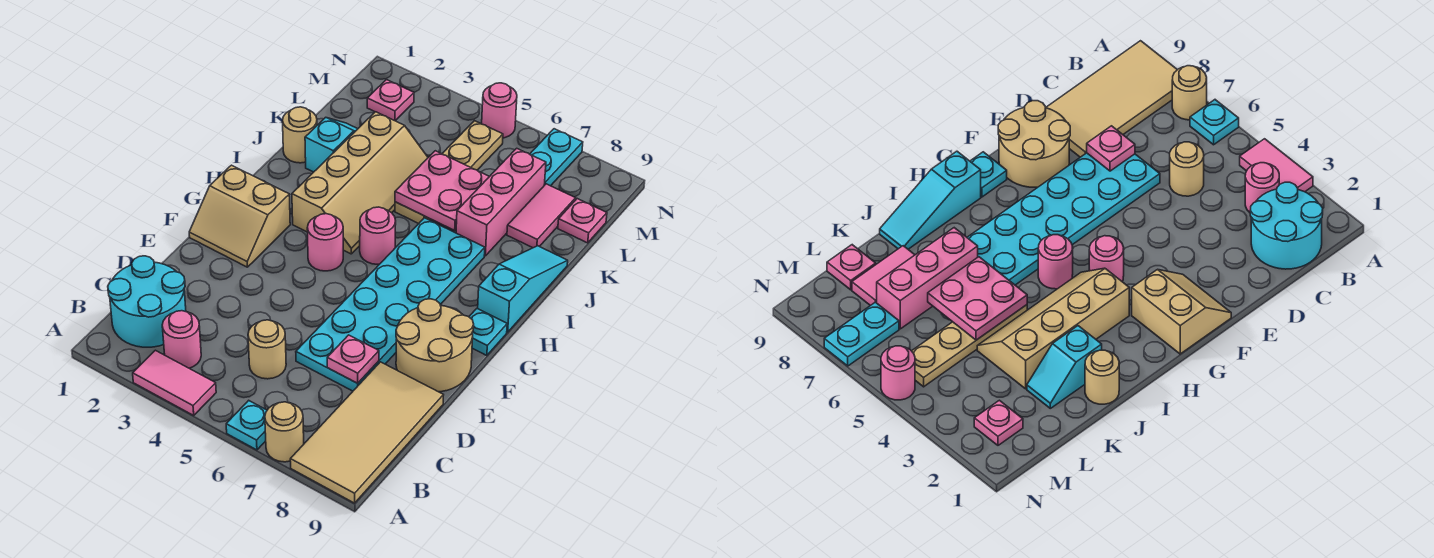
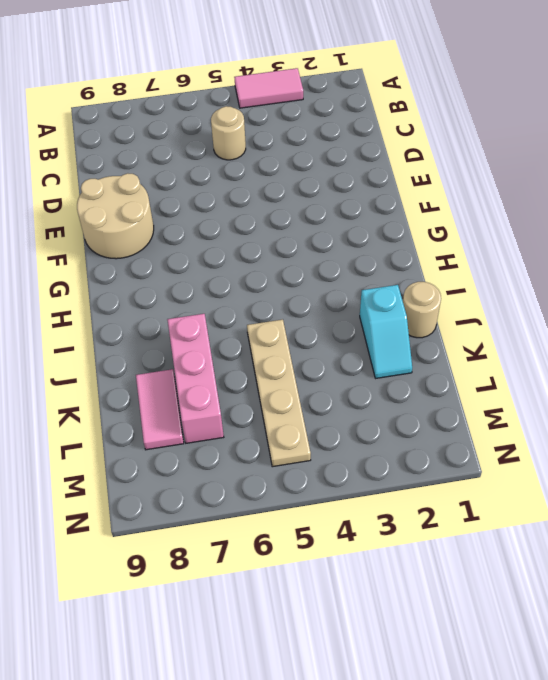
none -> cyan plate A6 level 1
none -> tan round brick A7 level 1
none -> tan tile A8:D9 level 1

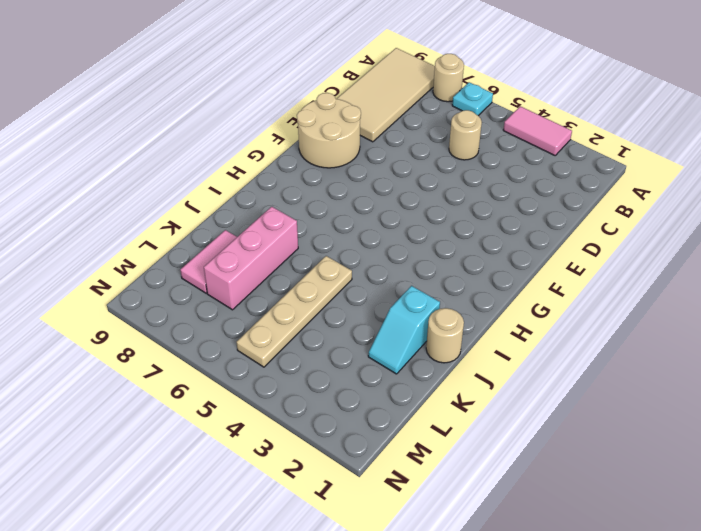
none -> cyan round brick B1:C2 level 1
none -> pink round brick B3 level 1
none -> cyan plate D6:I7 level 1

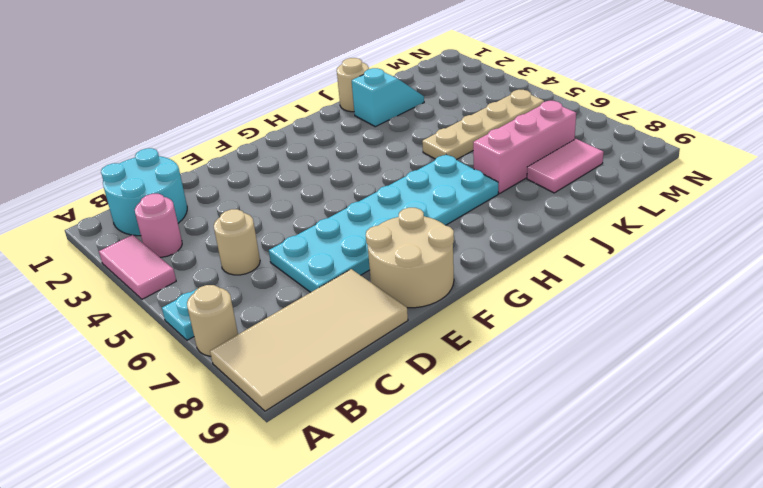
none -> tan slope F1:G2 level 1 top G
none -> pink round brick G4 level 1
none -> cyan plate G9 level 1

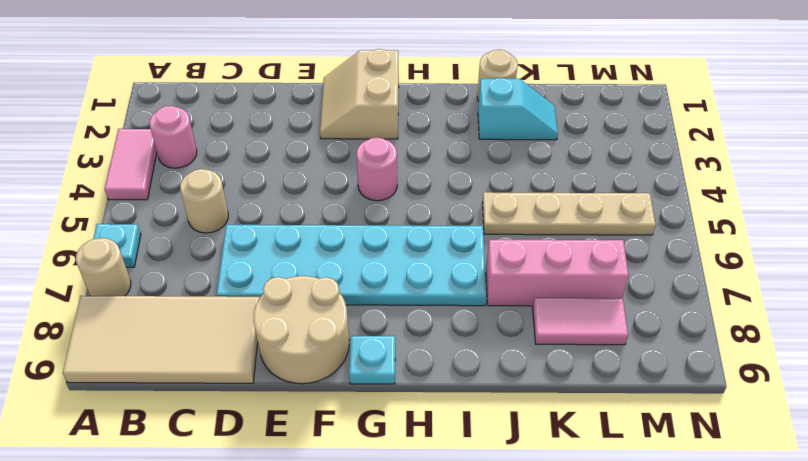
none -> cyan round brick B1:C2 level 1
none -> tan slope H3:K4 level 1 top 3
none -> pink round brick H5 level 1

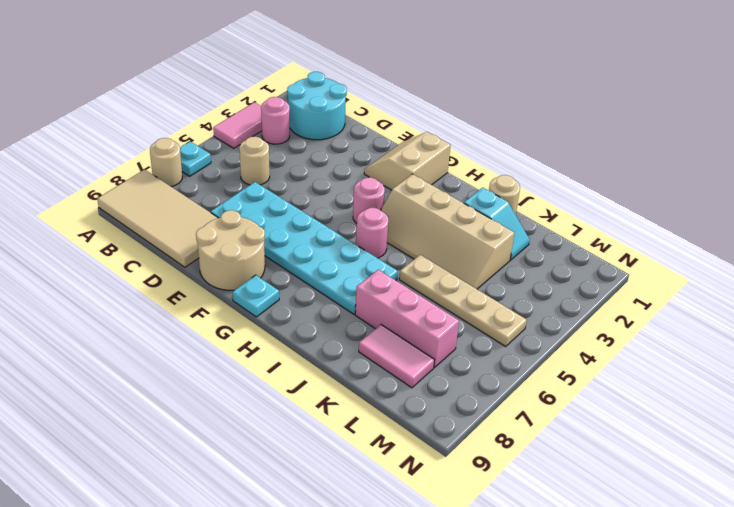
none -> cyan slope H9:J9 level 1 top H
none -> pink plate L9 level 1
none -> pink plate M2 level 1

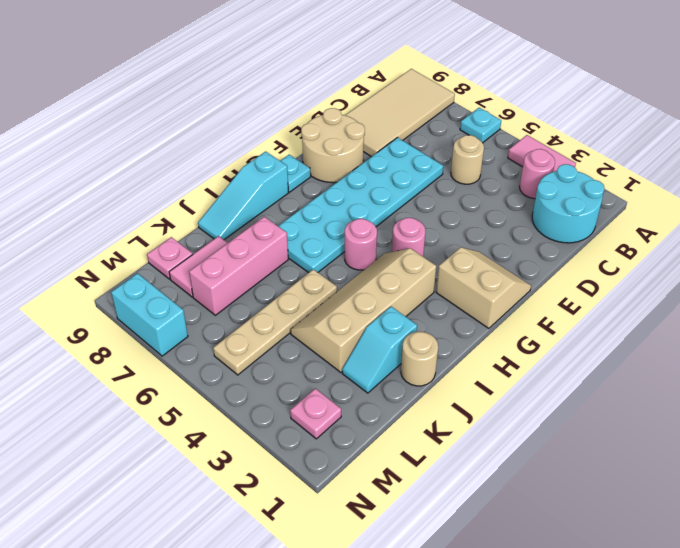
cyan brick N7:N8 level 1 -> cyan plate M7:N7 level 1
none -> tan round brick A7 level 1
none -> pink round brick N5 level 1
none -> pink plate D7 level 2

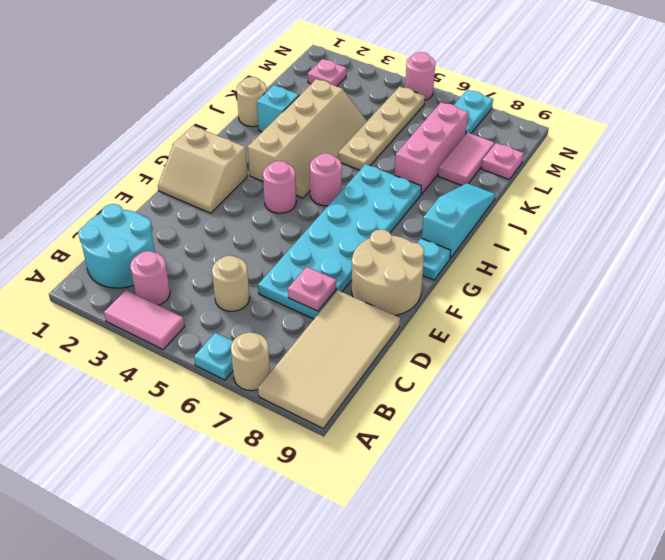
none -> pink plate J5:K6 level 2

